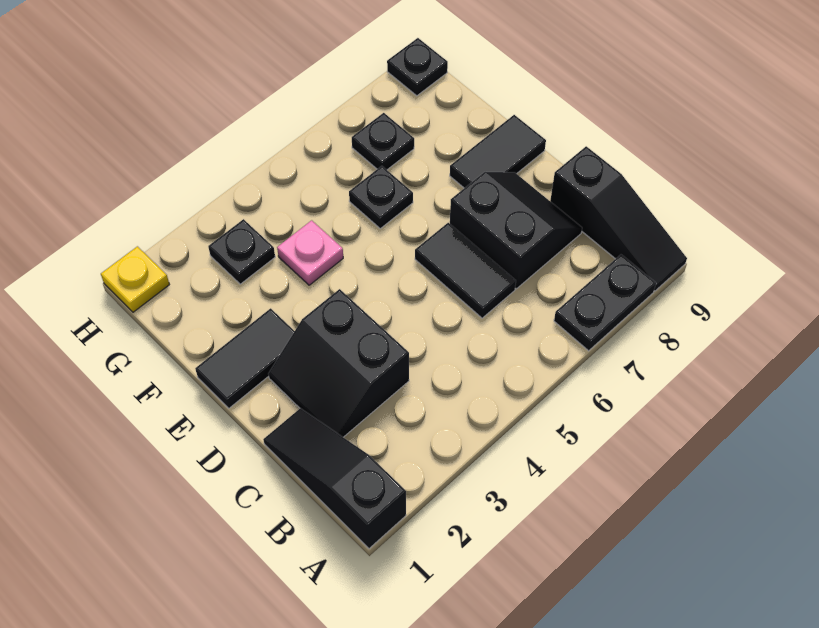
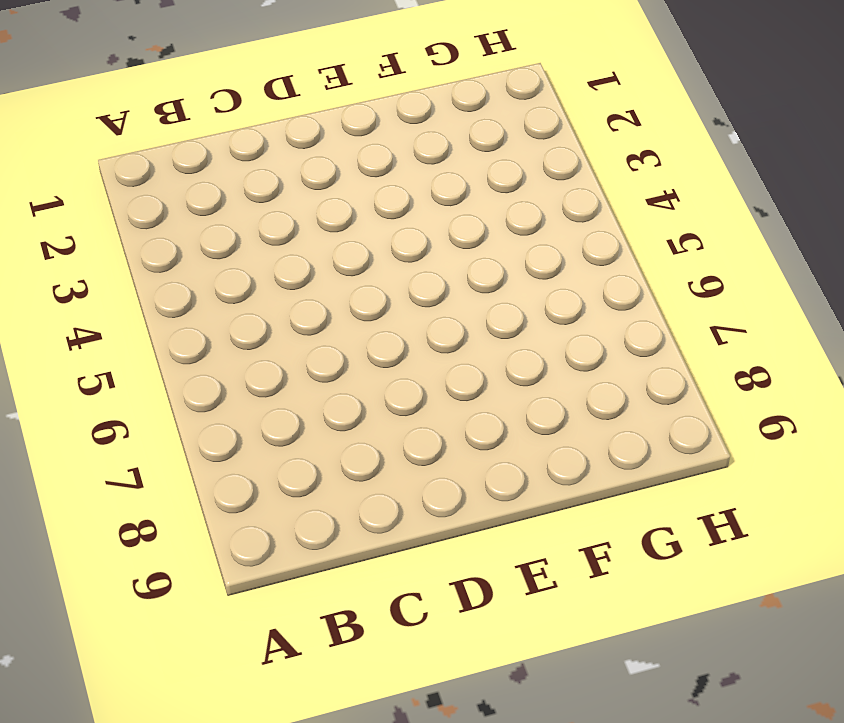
none -> black slope A1:C1 level 1 top A
none -> black plate A7:A8 level 1
none -> black slope A9:C9 level 1 top C

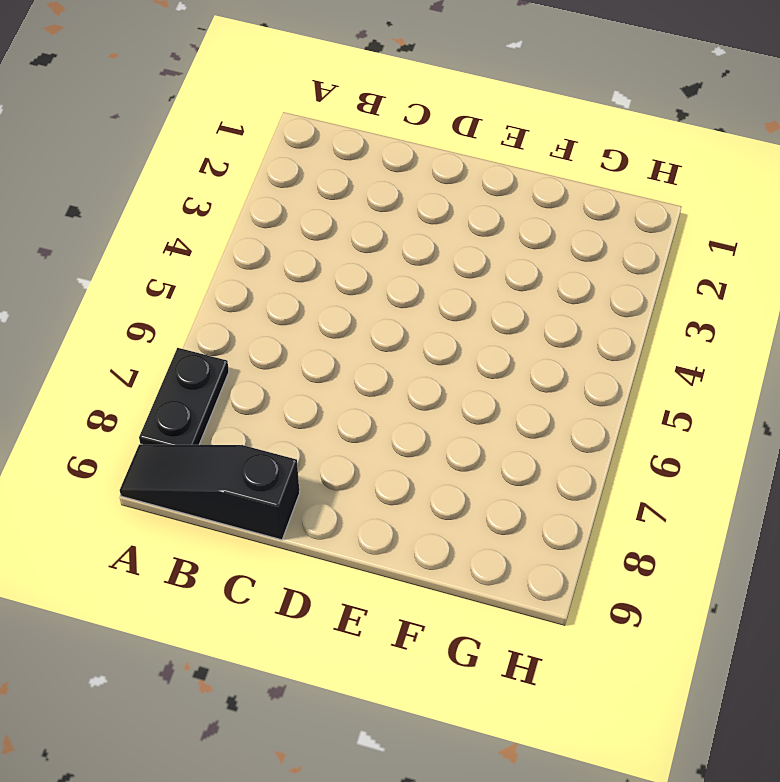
none -> black slope A1:C1 level 1 top A
none -> black slope C2:D3 level 1 top 3
none -> black tile C6:D6 level 1

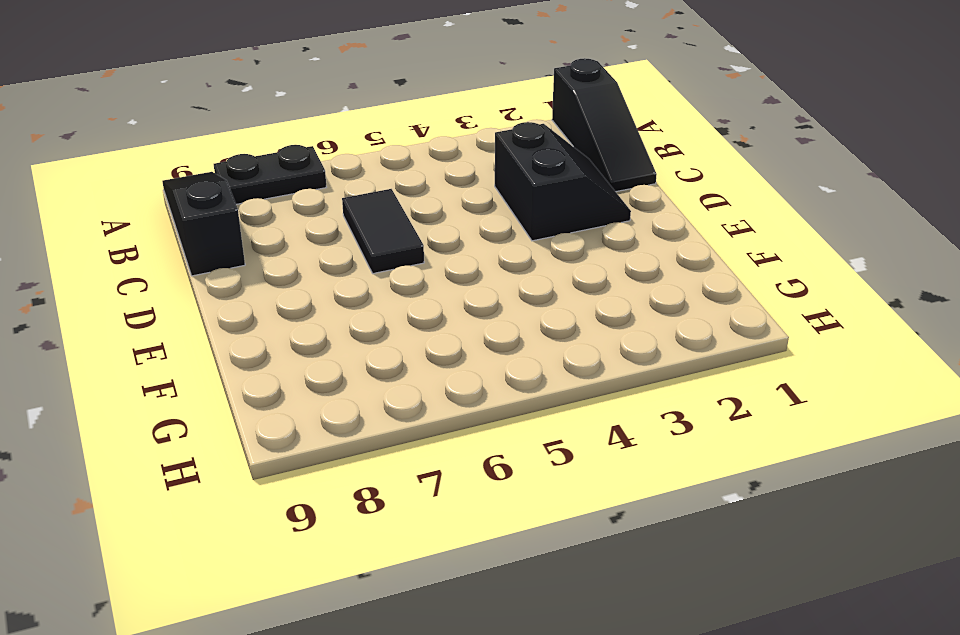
none -> black slope C7:D8 level 1 top 7
none -> black tile E1:E2 level 1
none -> black tile E8:E9 level 1

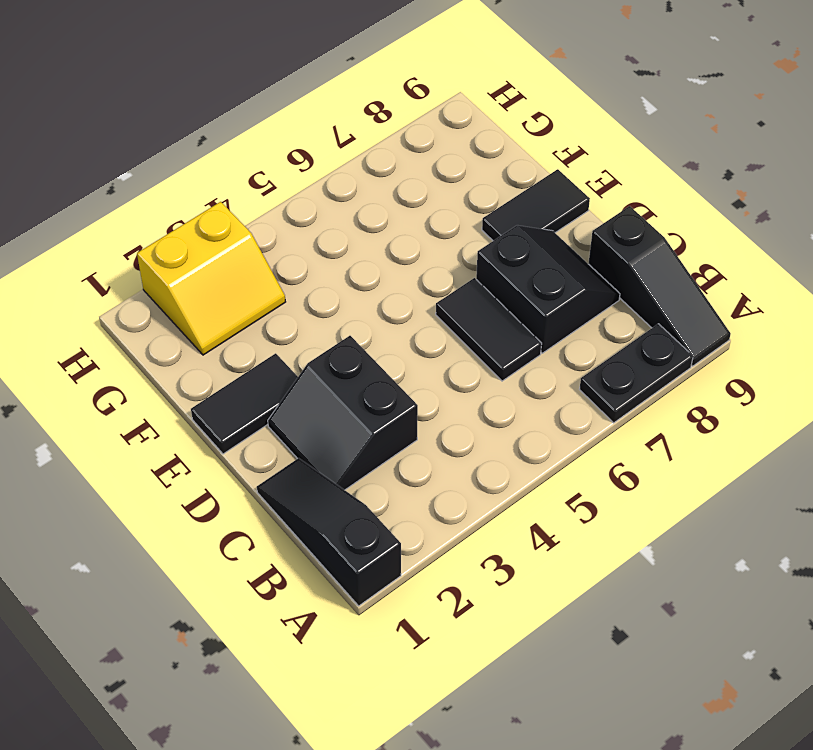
yellow slope G2:H3 level 1 top H -> black plate G3 level 1
none -> pink plate F4 level 1
none -> black plate F6 level 1
none -> black plate G7 level 1

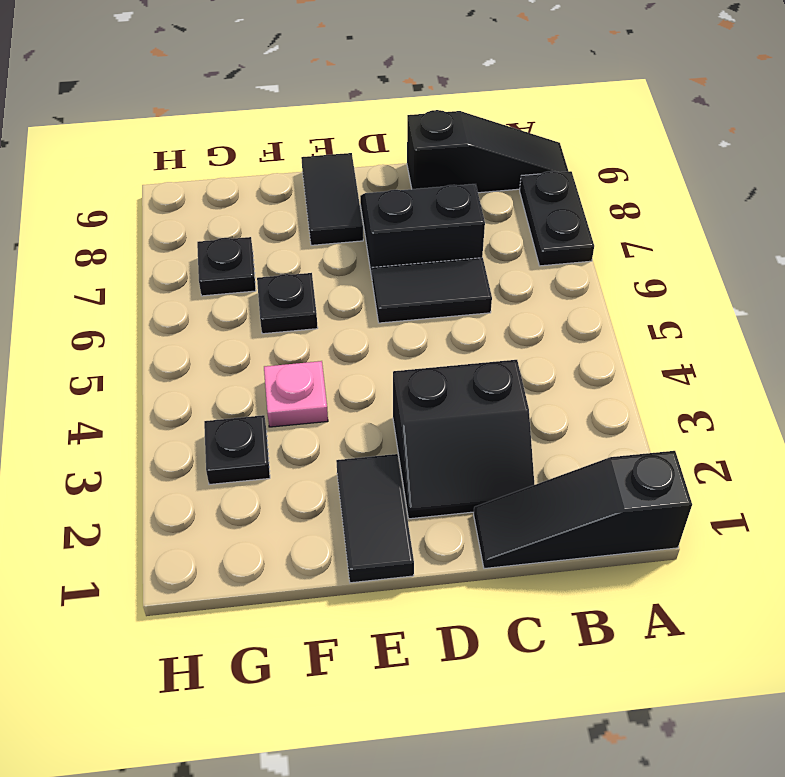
none -> yellow plate H1 level 1
none -> black plate H9 level 1

